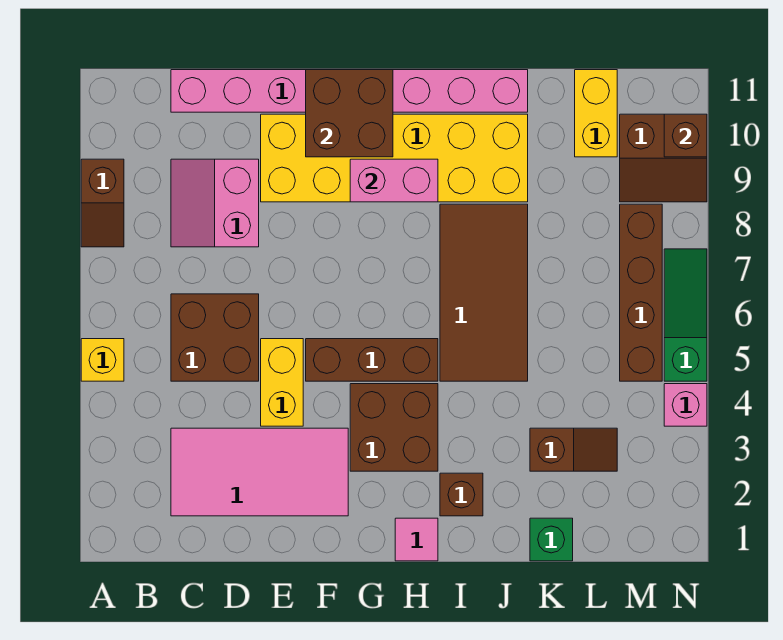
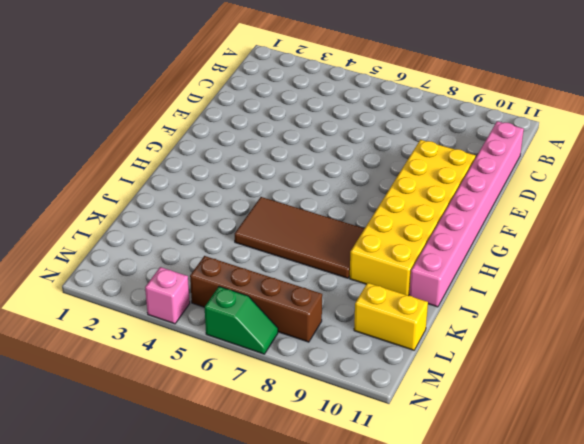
green slope N6:N7 level 1 top 6 -> green slope N5:N7 level 1 top 5
none -> yellow brick A5 level 1
none -> brown slope A8:A9 level 1 top 9
none -> pink tile C2:F3 level 1

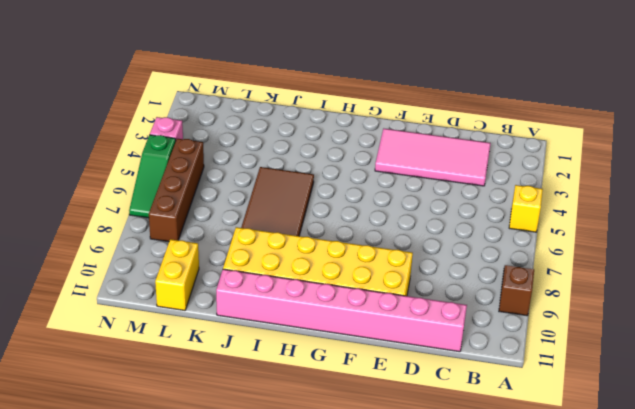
none -> brown brick C5:D6 level 1
none -> pink slope C8:D9 level 1 top D
none -> yellow brick E4:E5 level 1

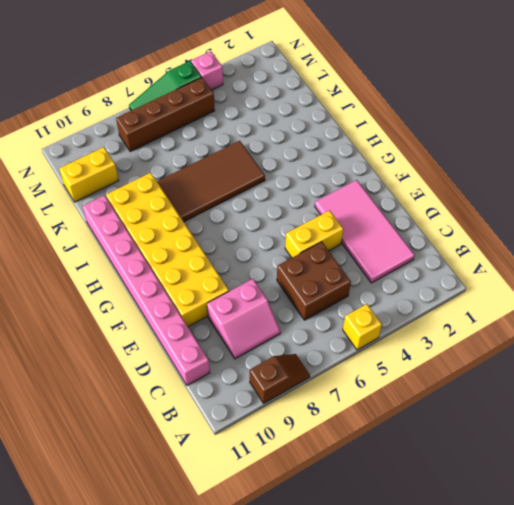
none -> brown brick F5:H5 level 1
none -> brown brick G3:H4 level 1
none -> pink tile H1 level 1

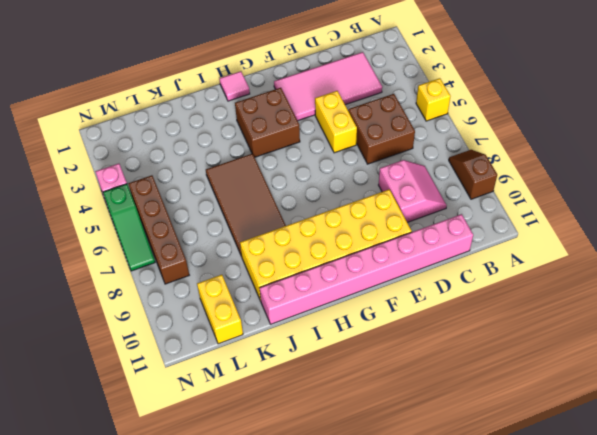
none -> brown brick F5:H5 level 1
none -> brown brick I2 level 1
none -> green brick K1 level 1

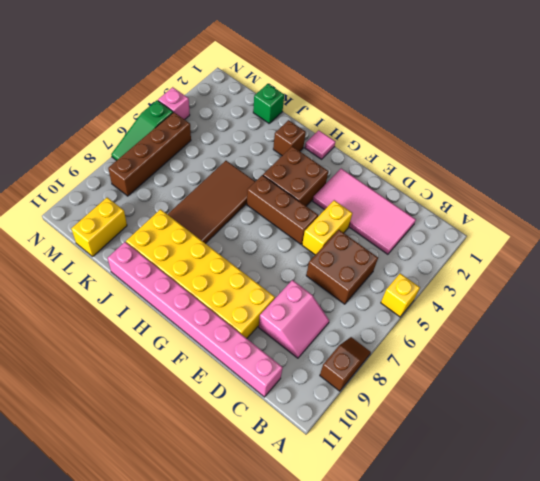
none -> brown slope K3:L3 level 1 top K
none -> brown slope M9:N10 level 1 top 10
none -> brown brick F10:G11 level 2

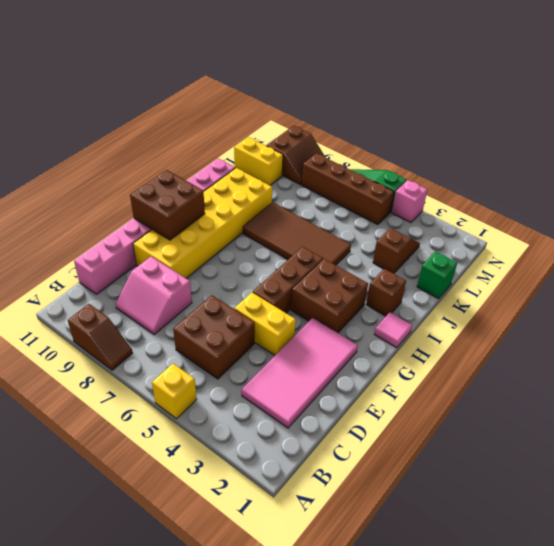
none -> pink brick G9:H9 level 2
none -> brown brick N10 level 2

